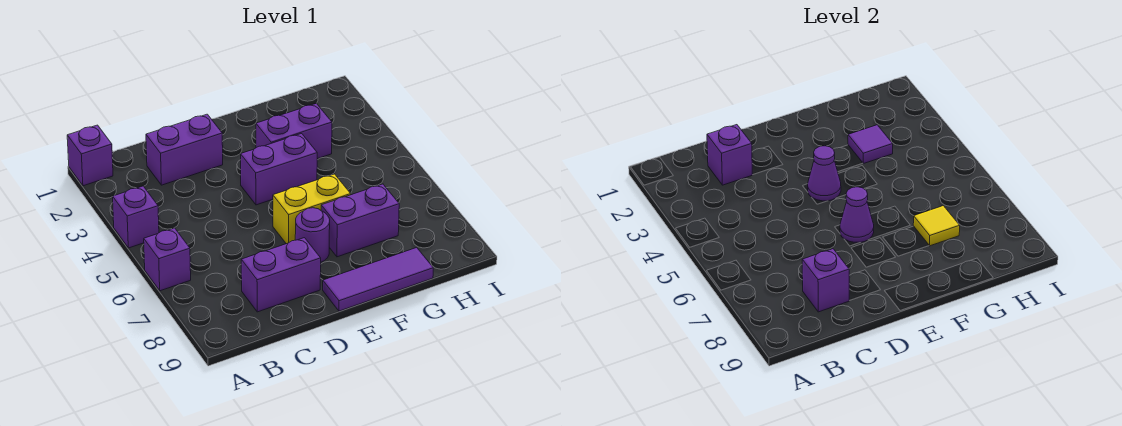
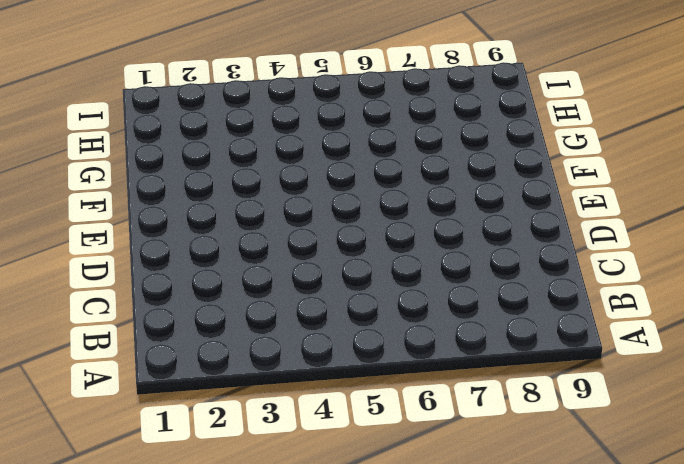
none -> purple brick A1 level 1
none -> purple brick A4 level 1
none -> purple brick A6 level 1

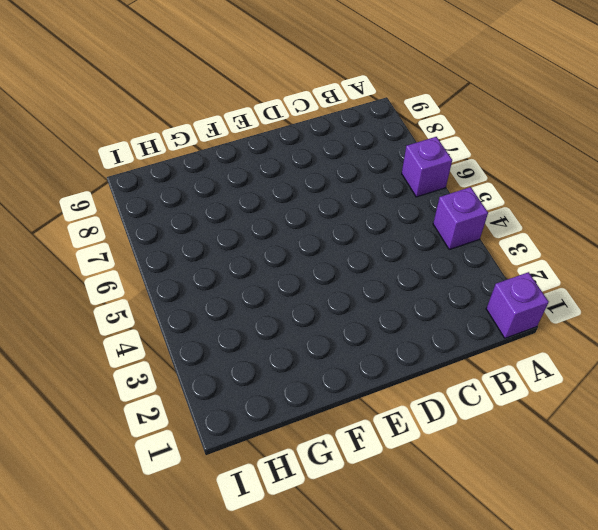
none -> purple brick C2:D2 level 1
none -> purple brick C8:D8 level 1
none -> purple brick E4:F4 level 1

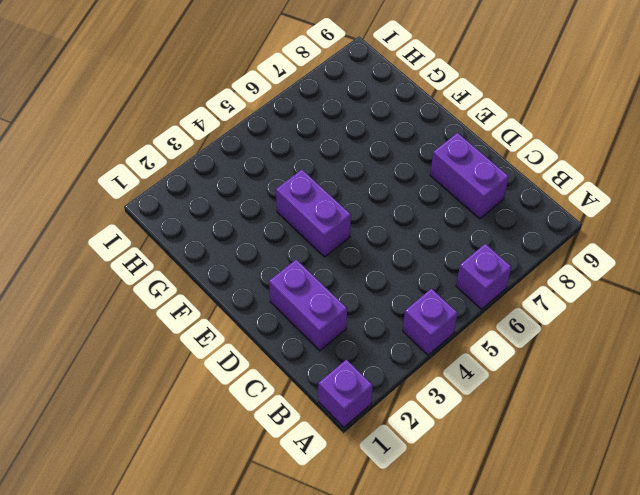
none -> yellow brick E6:F6 level 1
none -> purple round brick E7 level 1
none -> purple tile E9:G9 level 1

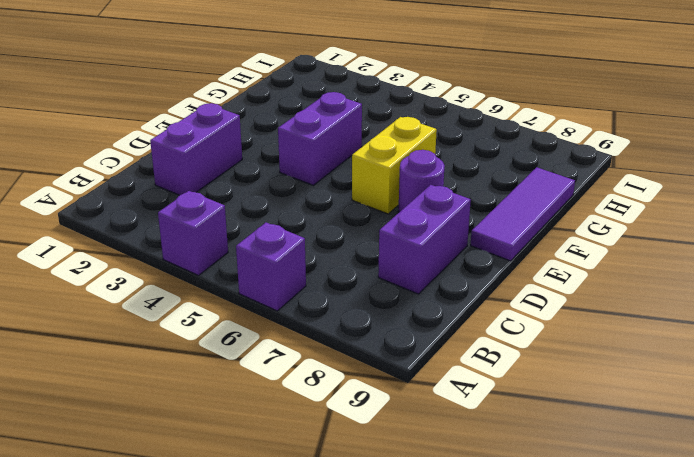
none -> purple brick A1 level 1
none -> purple brick F3:G3 level 1
none -> purple brick F7:G7 level 1

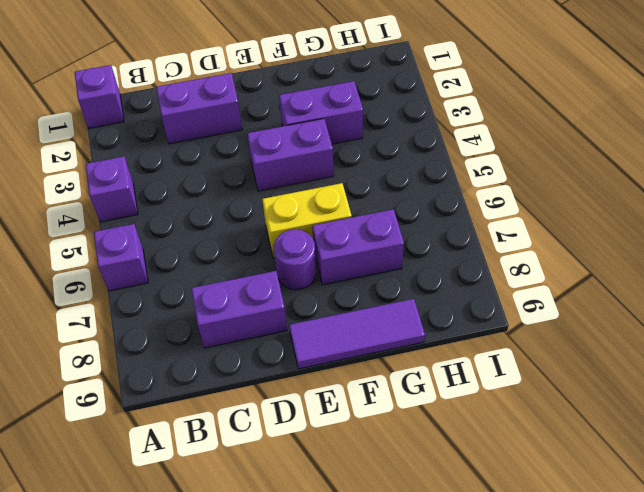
none -> purple brick C2 level 2
none -> purple brick C8 level 2
none -> purple cone E4 level 2

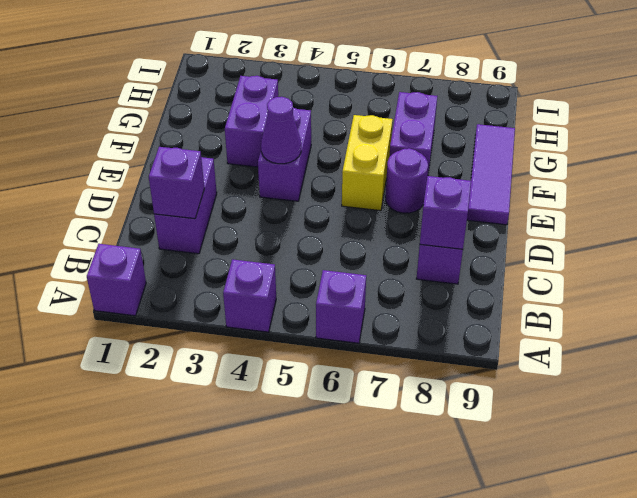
none -> purple cone E6 level 2
none -> purple tile G3 level 2
none -> yellow tile G7 level 2

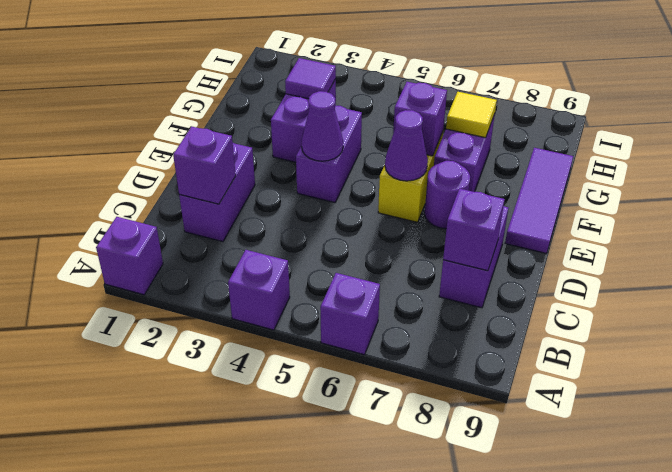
purple brick F6 level 2 -> none

